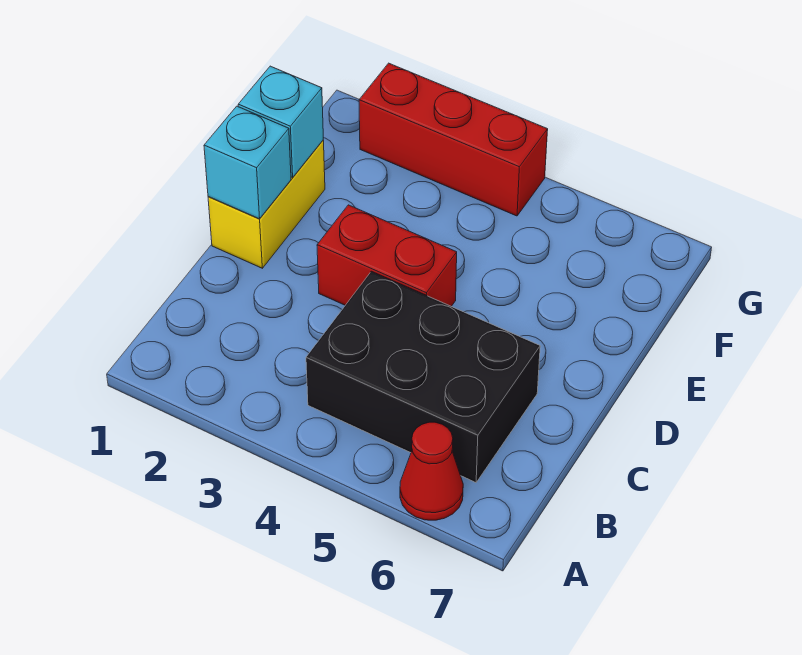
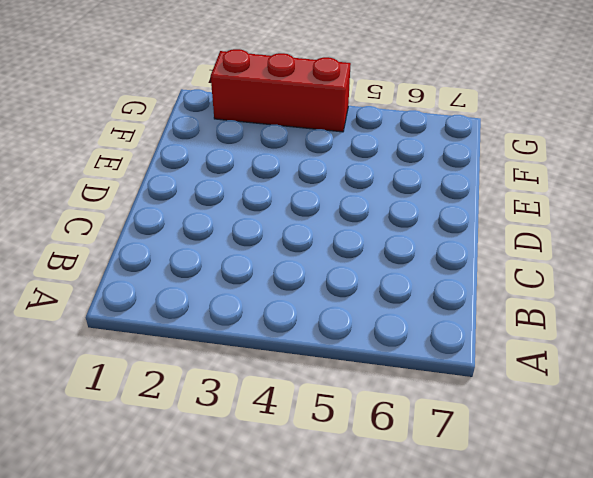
none -> red cone A6 level 1
none -> black brick B4:C6 level 1

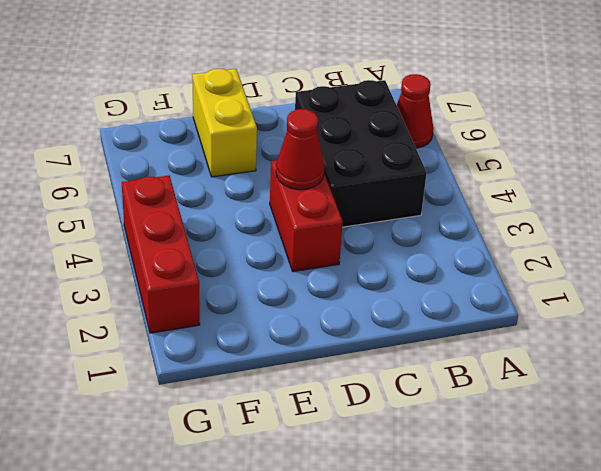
red cone D4 level 2 -> none
yellow brick E6:E7 level 1 -> yellow brick D1:E1 level 1
none -> cyan brick D1 level 2
none -> cyan brick E1 level 2

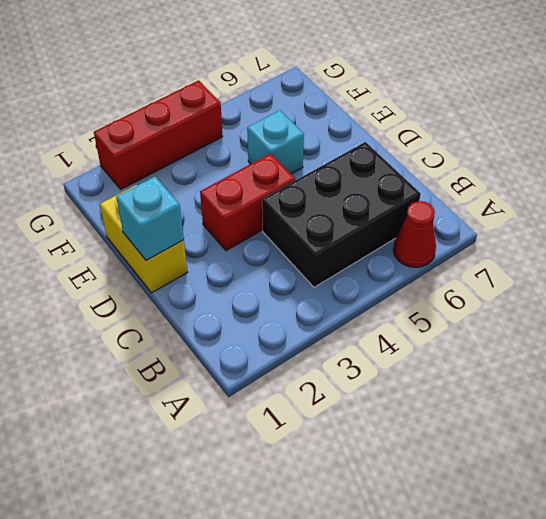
cyan brick E5 level 1 -> cyan brick E1 level 2

